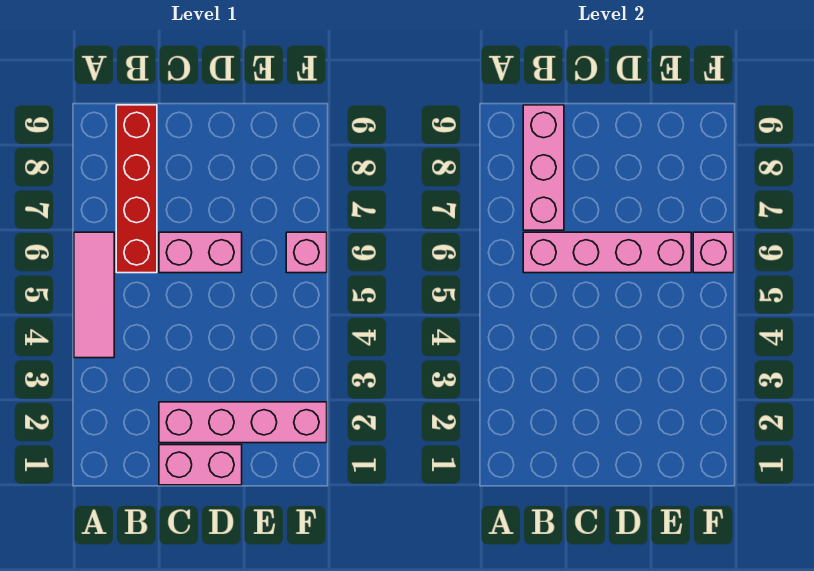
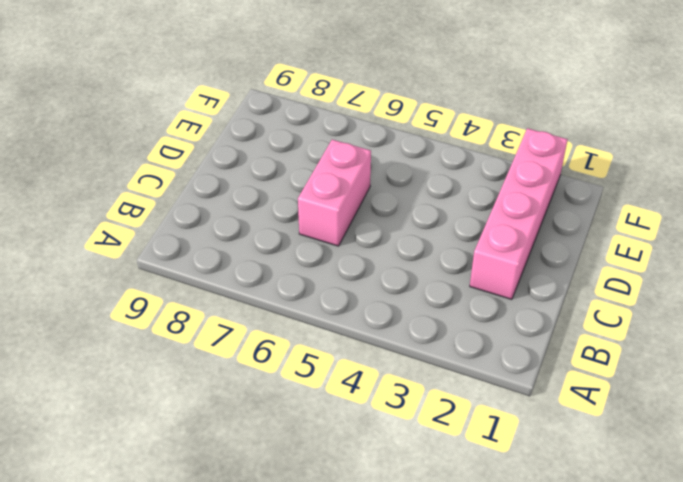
none -> pink tile A4:A6 level 1
none -> red brick B6:B9 level 1

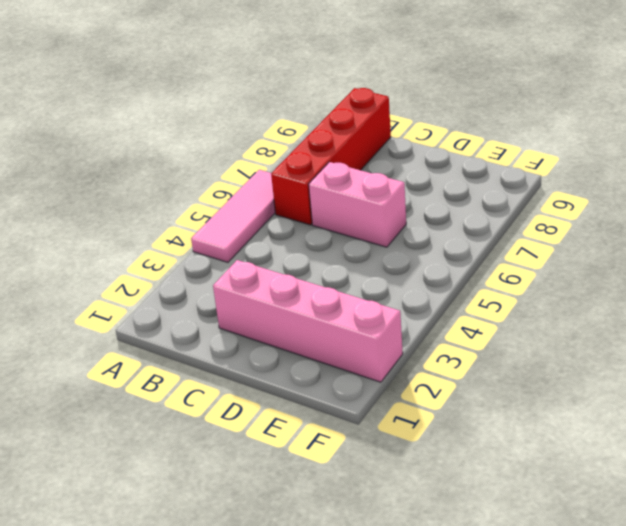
none -> pink brick C1:D1 level 1
none -> pink brick F6 level 1

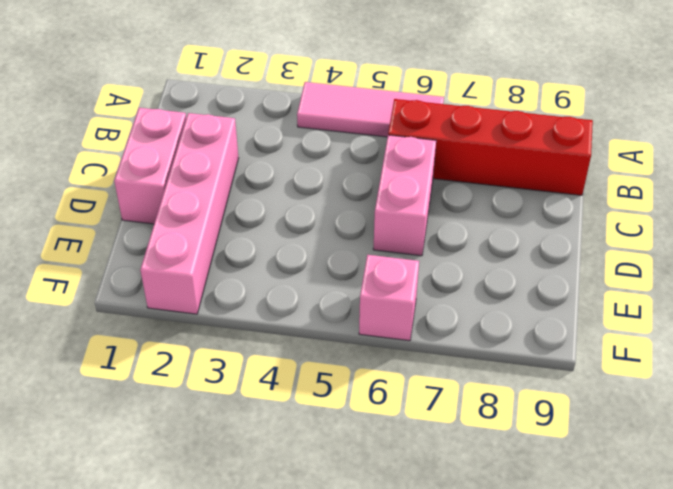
none -> pink brick B6:E6 level 2
none -> pink brick B7:B9 level 2

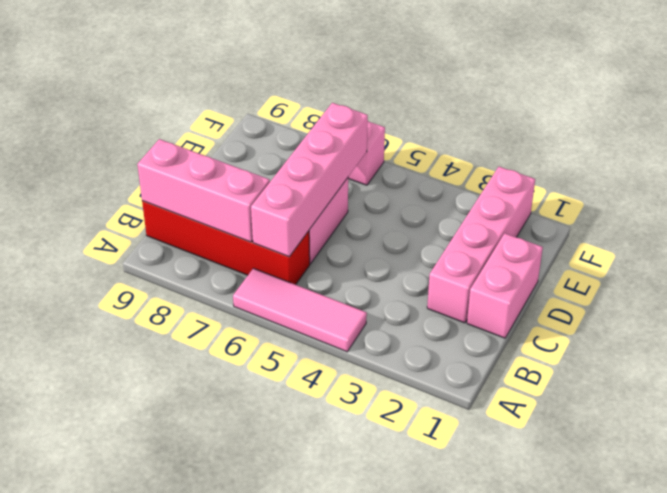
none -> pink brick F6 level 2

